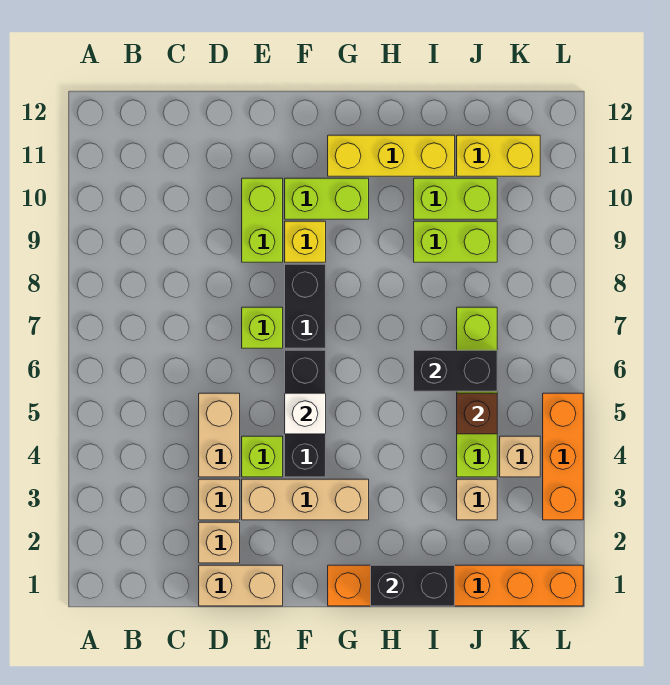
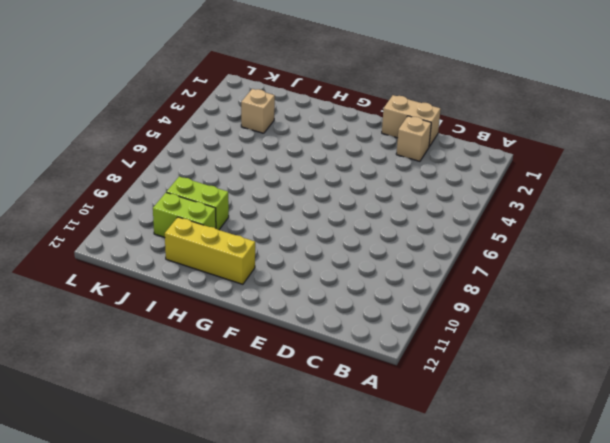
none -> tan brick D3 level 1
none -> tan brick D4:D5 level 1
none -> tan brick E3:G3 level 1

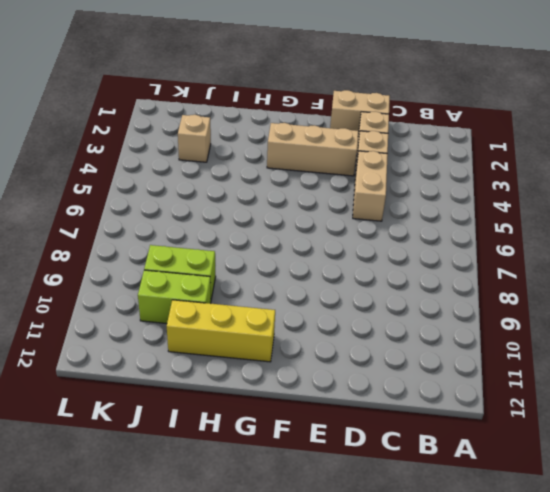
none -> lime brick E4 level 1
none -> lime brick E7 level 1
none -> lime brick E9:E10 level 1

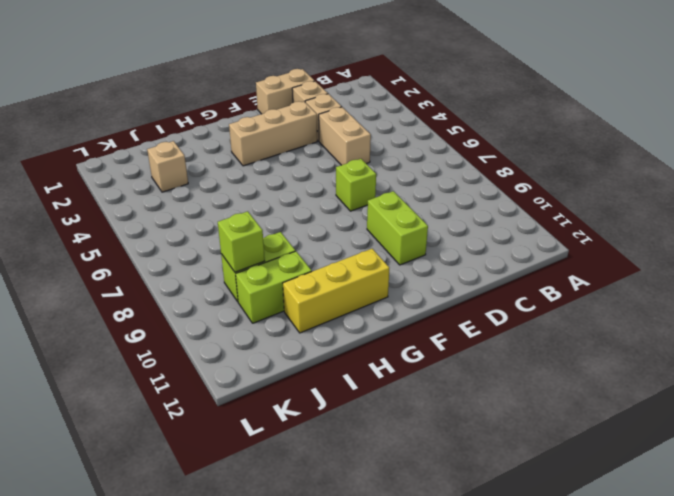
lime brick J9 level 2 -> lime brick E4 level 1
none -> black brick F4:F6 level 1
none -> black brick F7:F8 level 1
none -> yellow brick F9 level 1

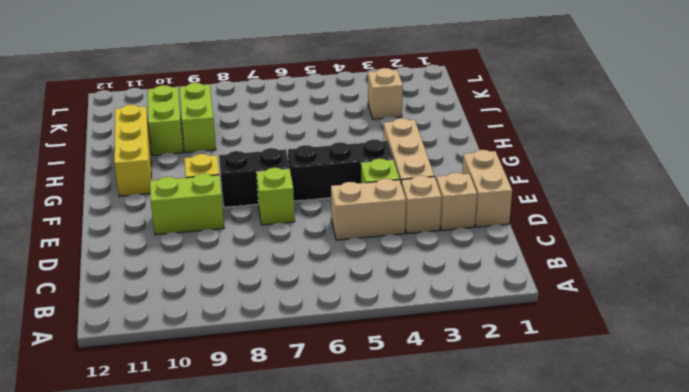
none -> lime brick F10:G10 level 1
none -> orange brick G1:L1 level 1
none -> lime brick J4:J7 level 1

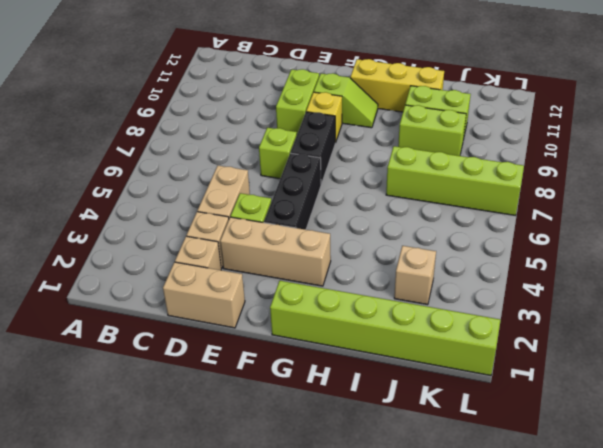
lime slope F10:G10 level 1 top F -> lime brick F10:G10 level 1
lime brick G1:L1 level 1 -> orange brick G1:L1 level 1
lime brick I7:L7 level 1 -> lime brick J4:J7 level 1
none -> yellow brick J11:K11 level 1
none -> tan brick K4 level 1
none -> orange brick L3:L5 level 1

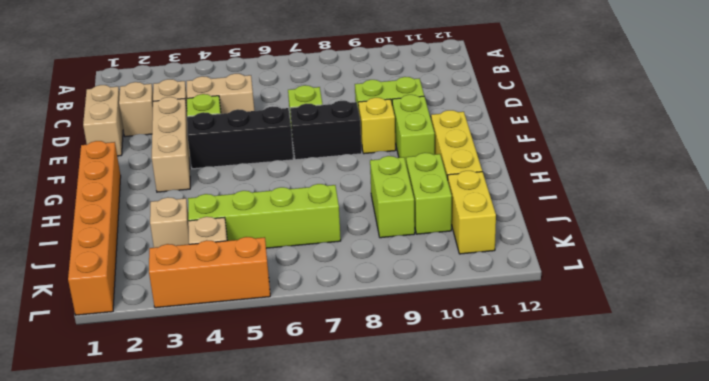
none -> white brick F5 level 2
none -> black brick H1:I1 level 2
none -> black brick I6:J6 level 2

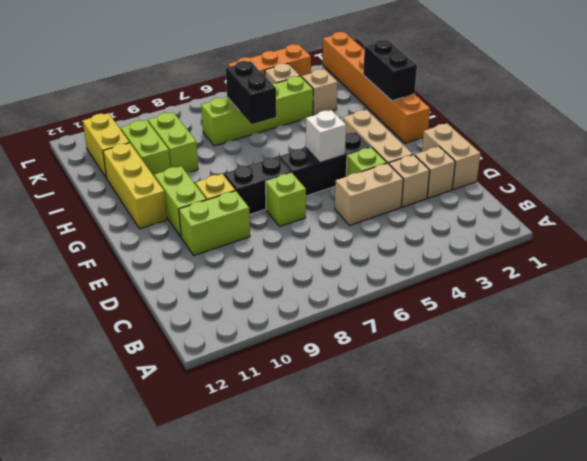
none -> brown brick J5 level 2

